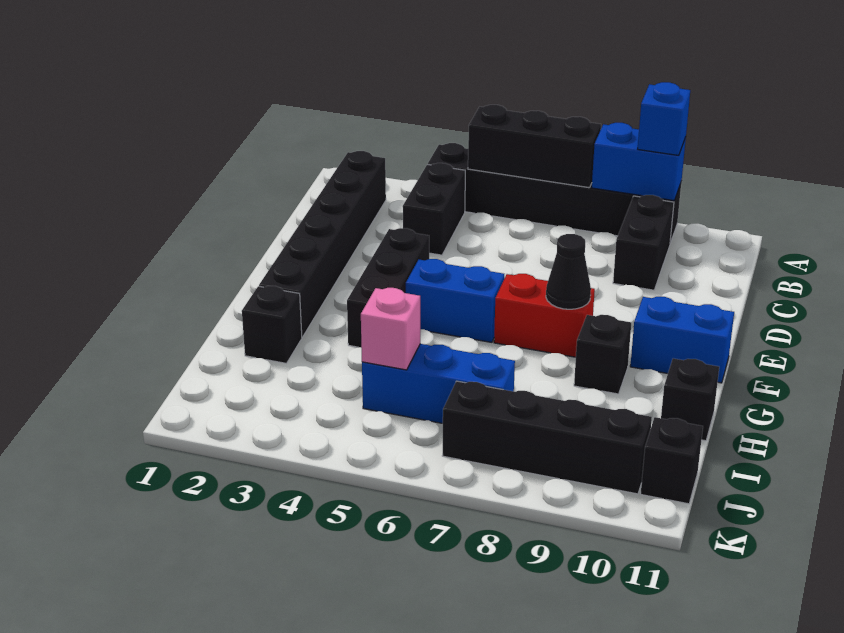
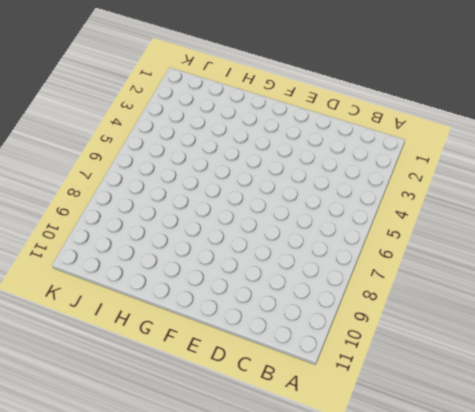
none -> black brick A4:A9 level 1
none -> black brick B2:G2 level 1
none -> black brick B4:C4 level 1

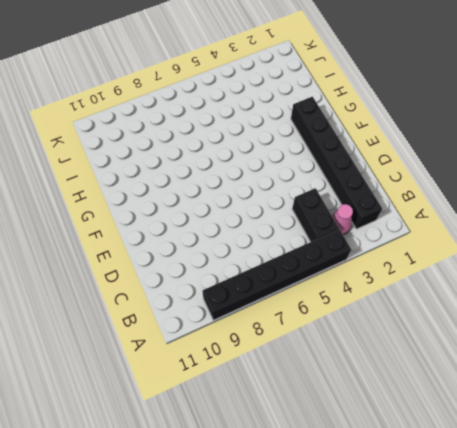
pink cone B3 level 1 -> none
none -> black brick B9:C9 level 1
none -> black brick E4:G4 level 1
none -> blue brick F5:F6 level 1

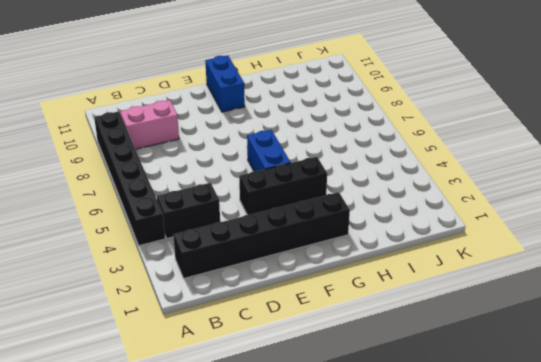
pink brick B9:C9 level 1 -> black brick B9:C9 level 1
none -> red brick F7:F8 level 1
none -> black brick G9 level 1
none -> black brick H2 level 1

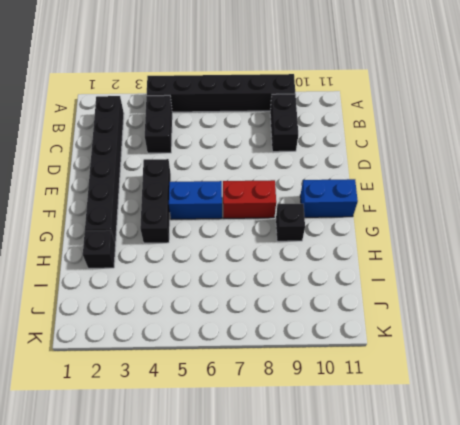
none -> black brick H11 level 1
none -> blue brick I5:I7 level 1
none -> black brick J7:J10 level 1

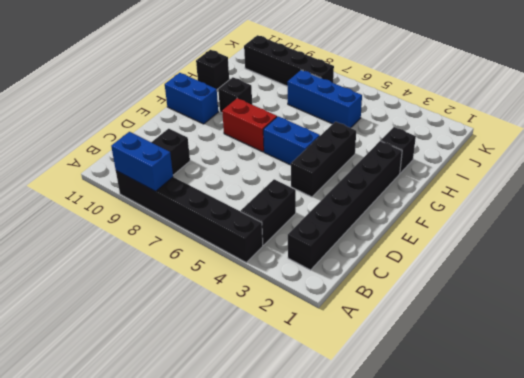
none -> black brick J11 level 1
none -> black brick A5:A7 level 2
none -> black cone F8 level 2

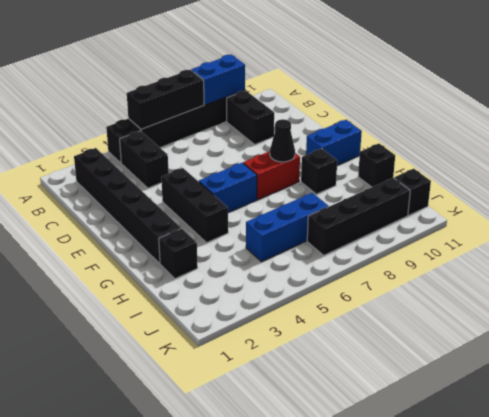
none -> pink brick I5 level 2
none -> blue brick A9 level 3

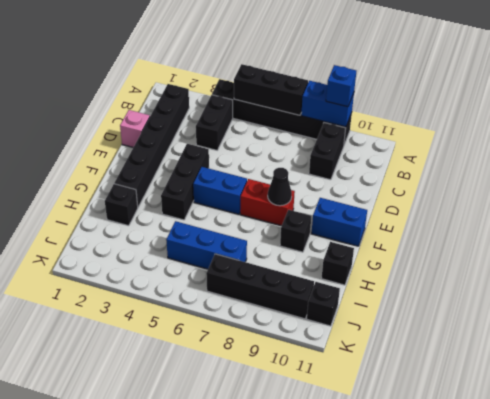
pink brick D1 level 1 -> pink brick I5 level 2

